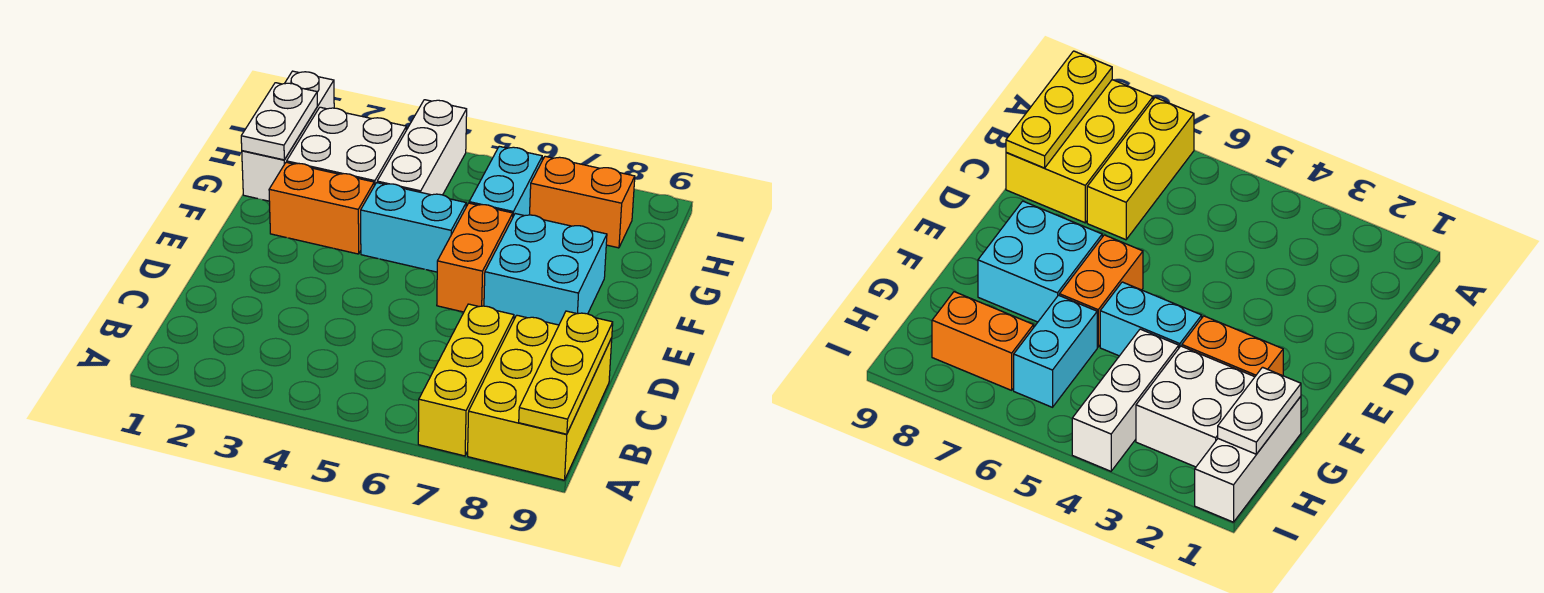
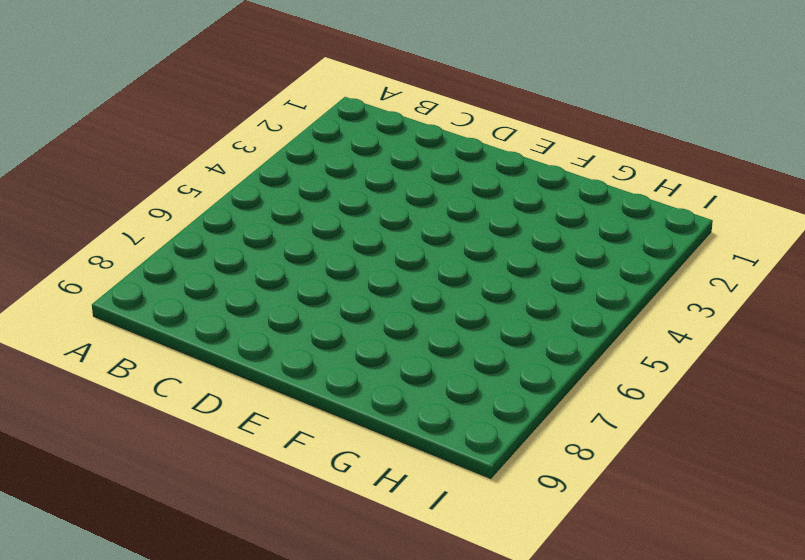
none -> yellow brick A7:C7 level 1
none -> yellow brick A8:C9 level 1
none -> orange brick E6:F6 level 1

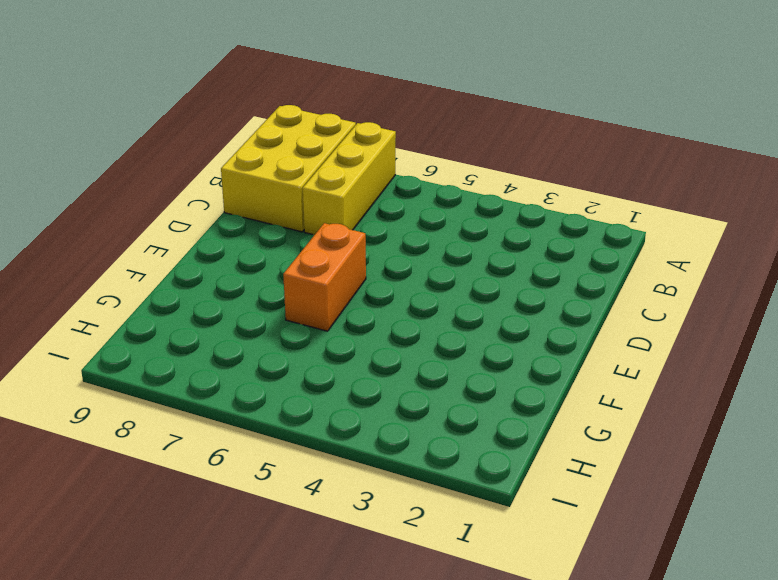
none -> cyan brick E7:F8 level 1
none -> orange brick F2:F3 level 1
none -> cyan brick F4:F5 level 1

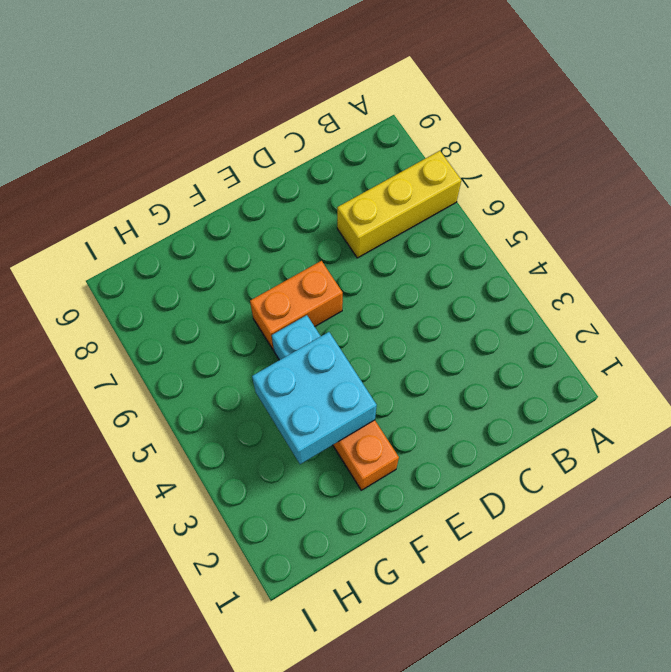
cyan brick F3:G4 level 2 -> cyan brick E7:F8 level 1
none -> yellow brick A8:C9 level 1
none -> white brick G1:I1 level 1
none -> white brick G2:H3 level 1

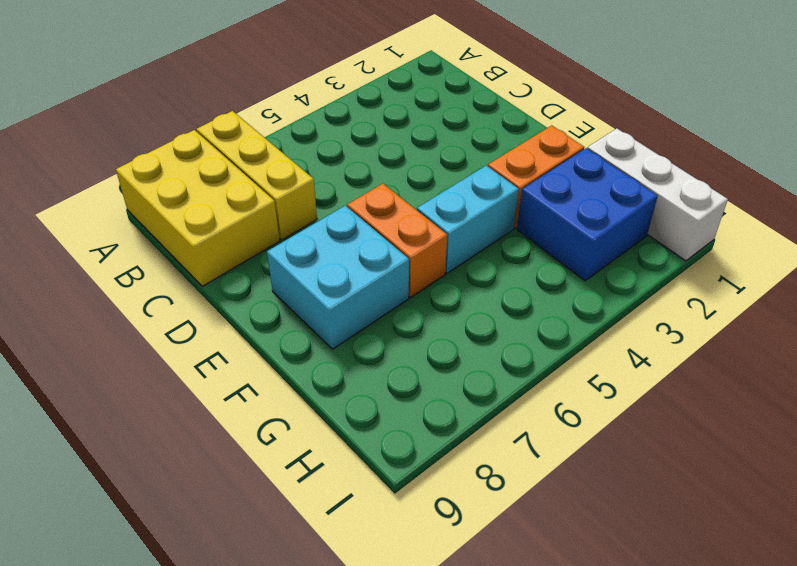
blue brick G2:H3 level 1 -> white brick G2:H3 level 1
none -> white brick G4:I4 level 1
none -> cyan brick G6:H6 level 1
none -> orange brick H7:H8 level 1

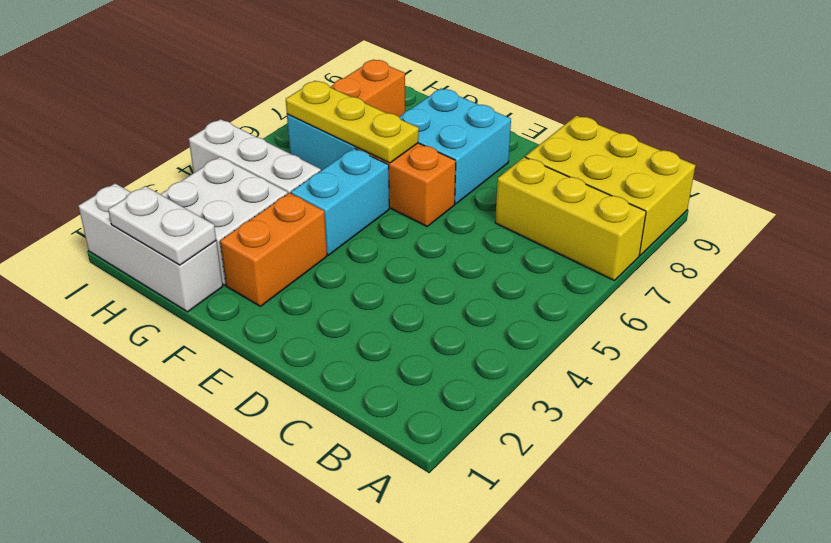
yellow plate F6:H6 level 2 -> yellow plate A9:C9 level 2

